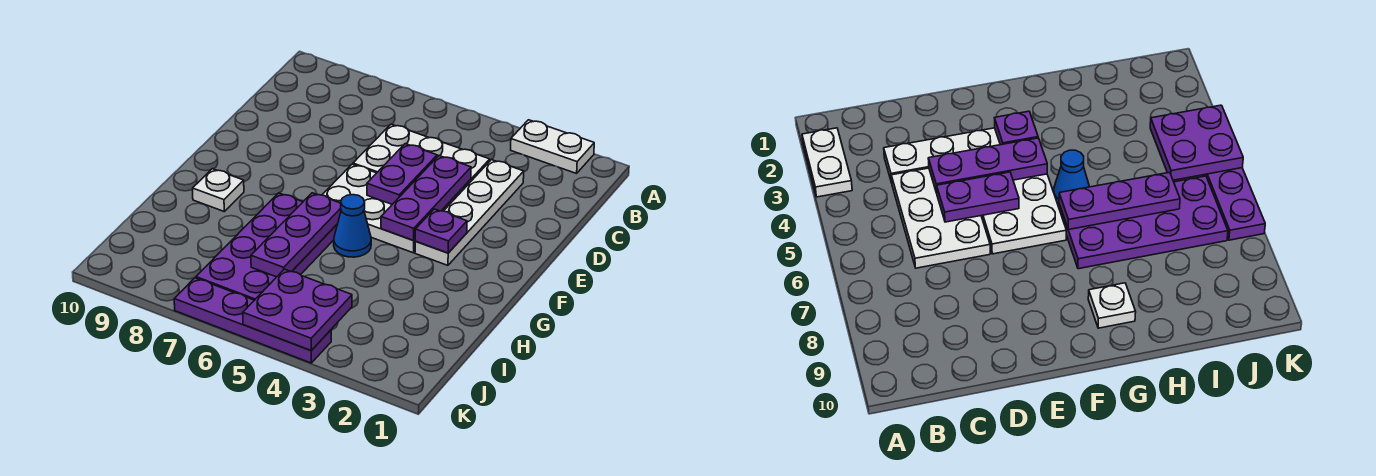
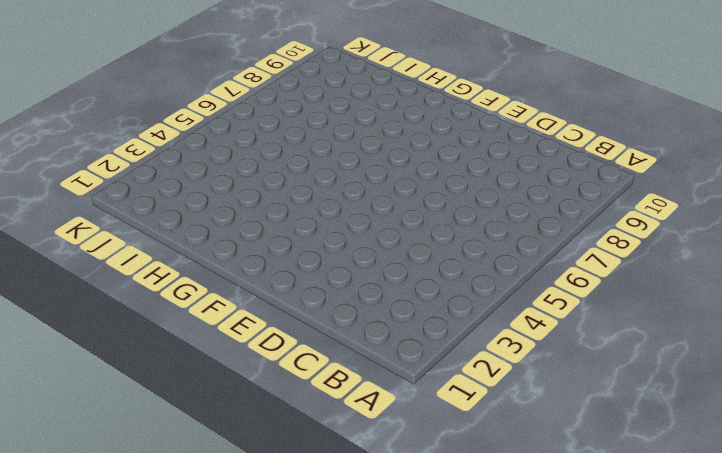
none -> white plate A2:A3 level 1
none -> white plate C3:F3 level 1
none -> white plate C4:D6 level 1

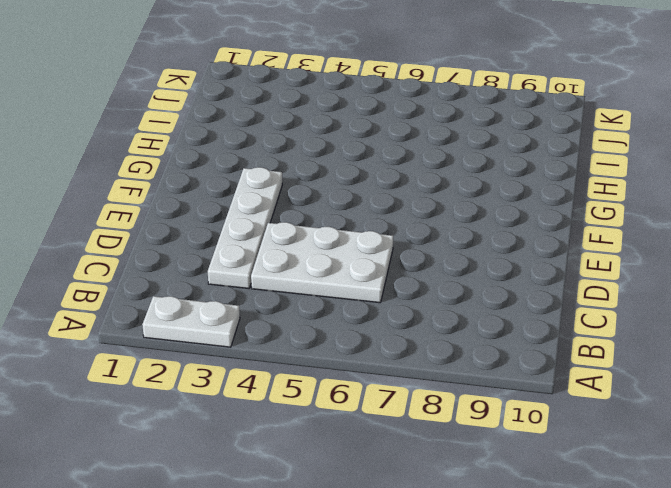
none -> white plate E4:F6 level 1
none -> blue cone G5 level 1
none -> purple plate G6:J7 level 1

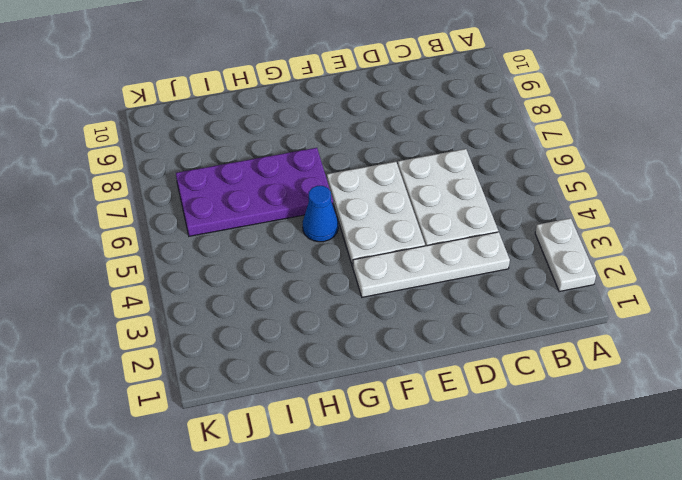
none -> white plate G9 level 1
none -> purple plate K4:K7 level 1
none -> purple plate D4:F4 level 2

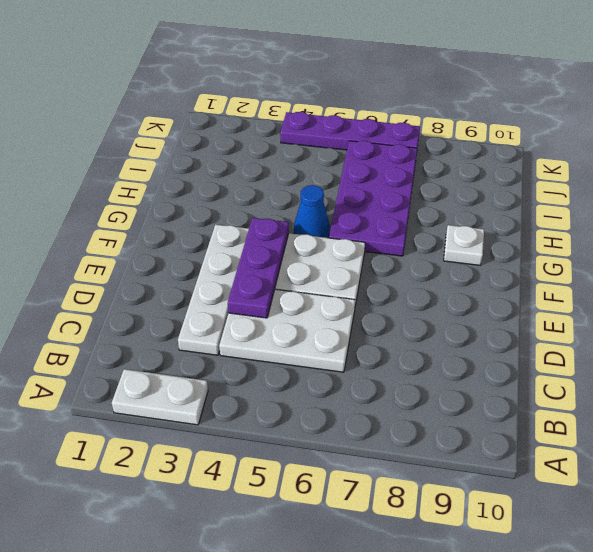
none -> purple plate D5:E5 level 2
none -> purple plate F3 level 2
none -> purple plate G6:I6 level 2

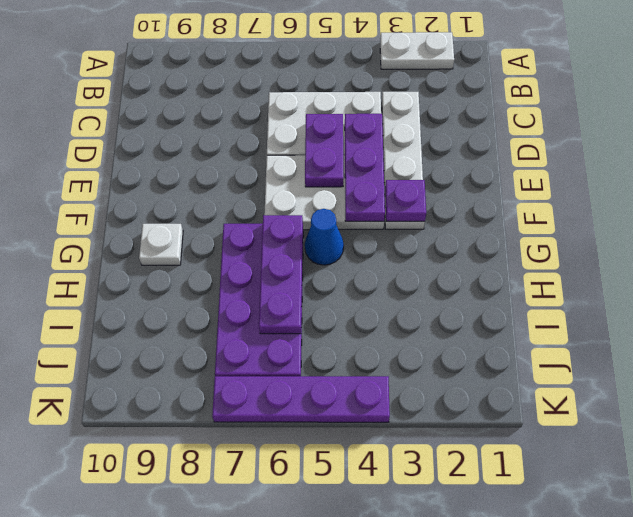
none -> purple plate J4:K5 level 2

